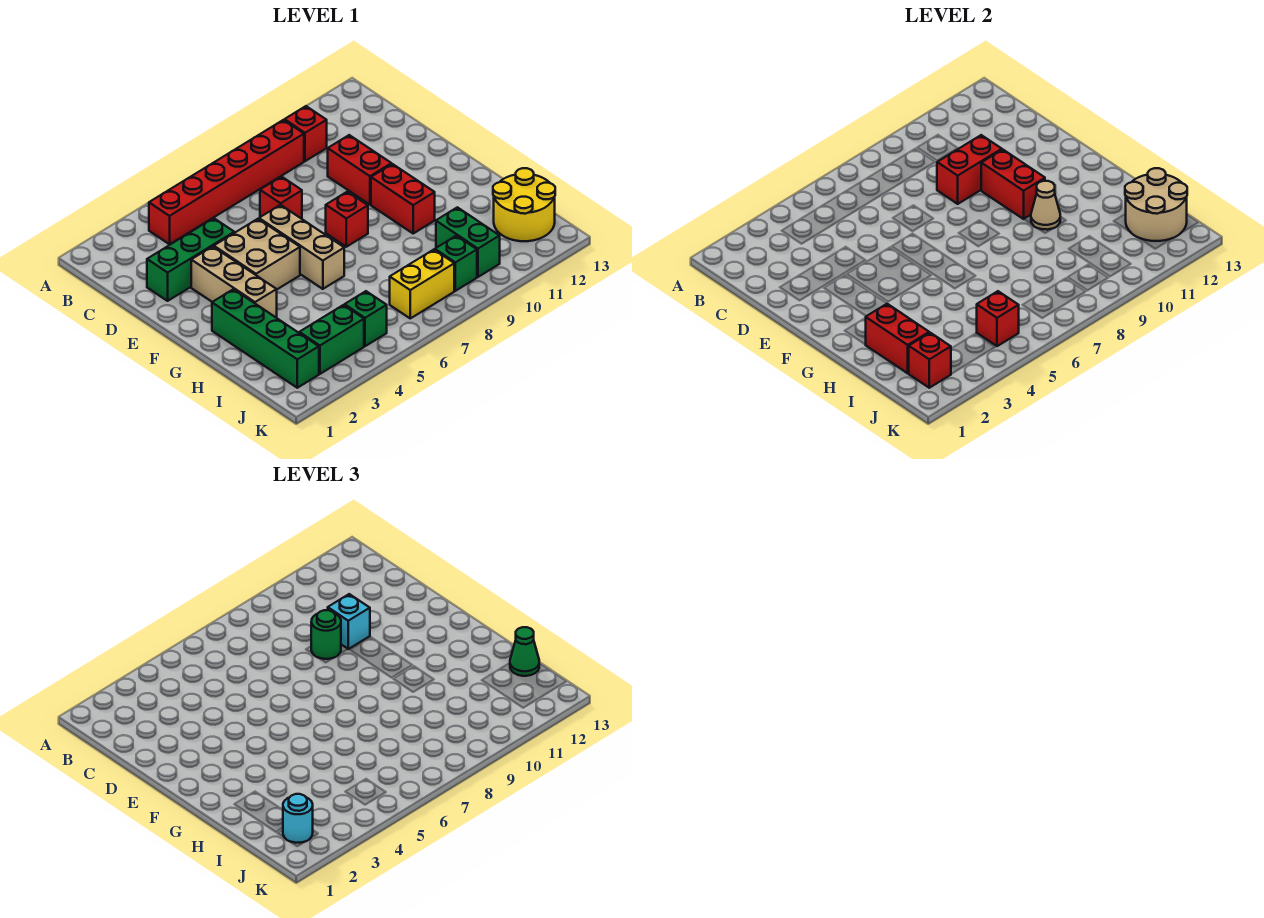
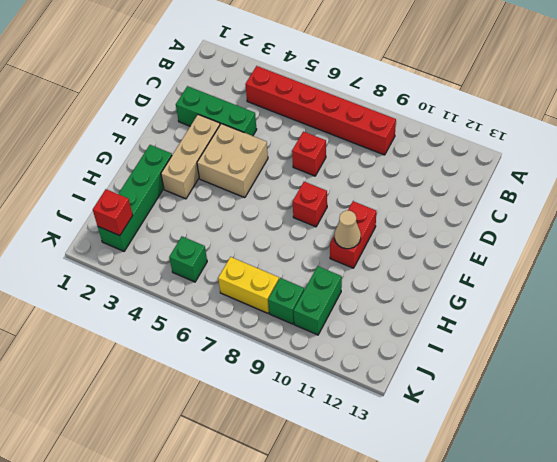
none -> red brick B10 level 1
none -> red brick D10:E10 level 1
none -> tan brick E6:G6 level 1

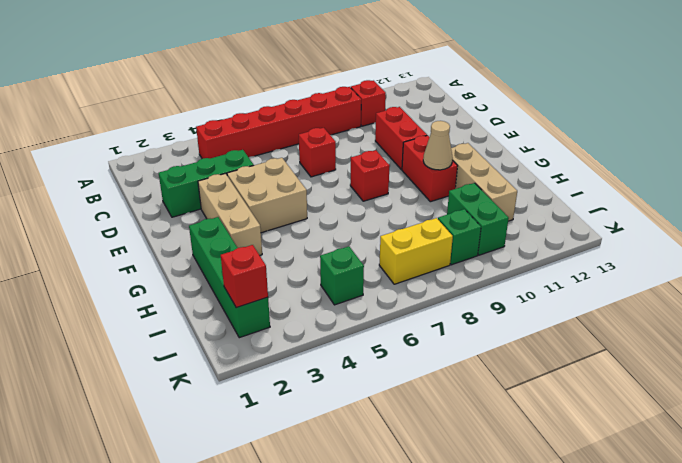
tan brick G11:I11 level 1 -> tan brick E6:G6 level 1
none -> yellow round brick I12:J13 level 1
none -> green brick J3:J4 level 1
none -> red brick D9:D10 level 2

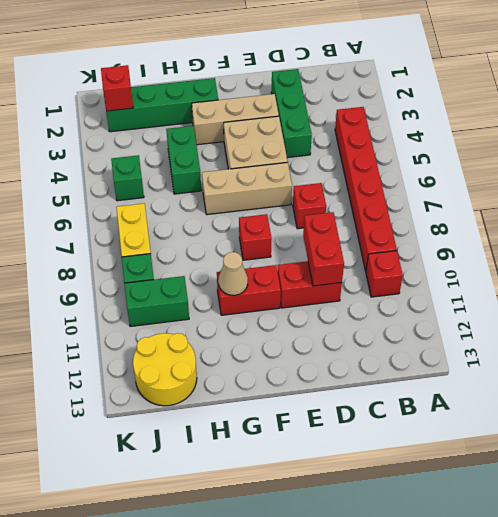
green brick H4:H5 level 1 -> green brick J3:J4 level 1
none -> red brick E10:F10 level 2
none -> red brick H2:I2 level 2
none -> tan round brick I12:J13 level 2

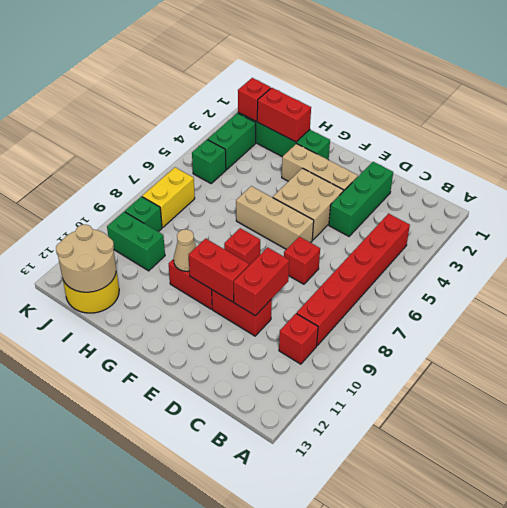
none -> red brick J5 level 2
none -> green round brick D9 level 3
none -> cyan brick D10 level 3

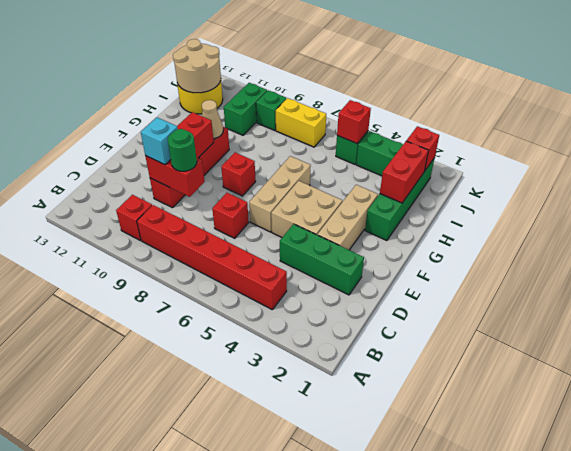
none -> green cone I13 level 3
none -> cyan round brick J2 level 3

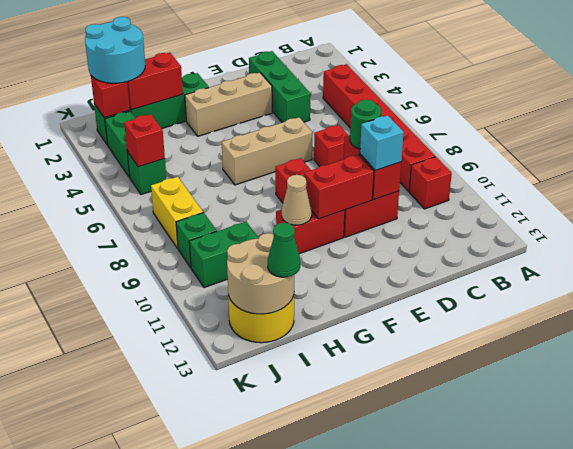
cyan round brick I1:J2 level 3 -> cyan round brick J2 level 3
none -> tan brick E4:F5 level 1

